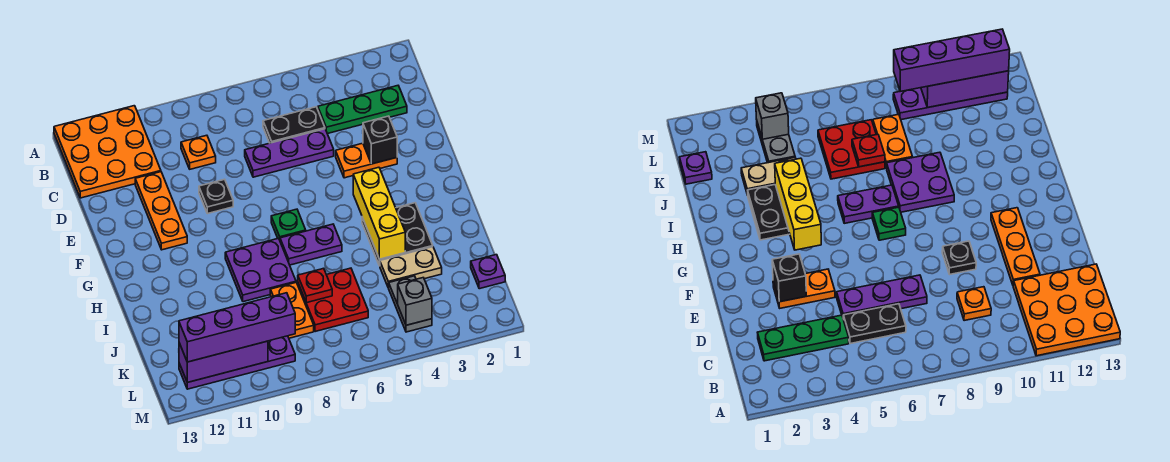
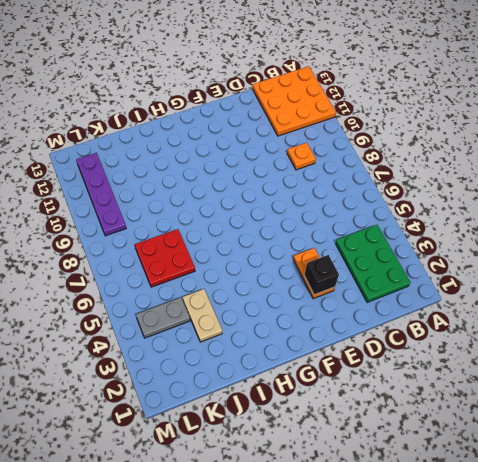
green plate B2:C4 level 1 -> green plate C2:C4 level 1
none -> black plate C5:C6 level 1
none -> purple plate D5:D7 level 1
none -> orange plate D11:F11 level 1

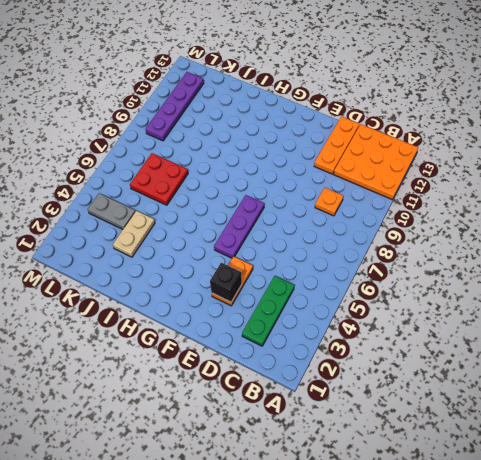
orange plate D11:D13 level 1 -> orange plate D11:F11 level 1
purple plate F5:F7 level 1 -> purple plate D5:D7 level 1
none -> black plate C5:C6 level 1
none -> black plate E9 level 1
none -> green plate G7 level 1

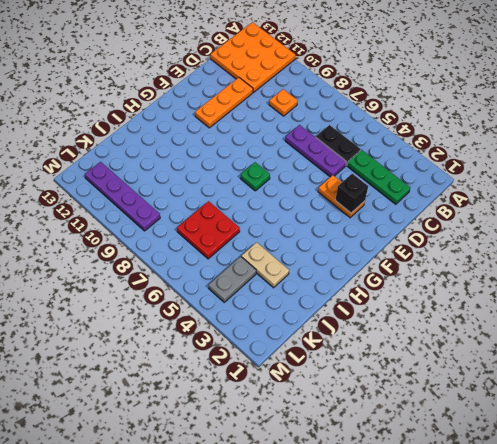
none -> black plate E9 level 1
none -> black plate H3:I4 level 1
none -> purple plate H6:H7 level 1

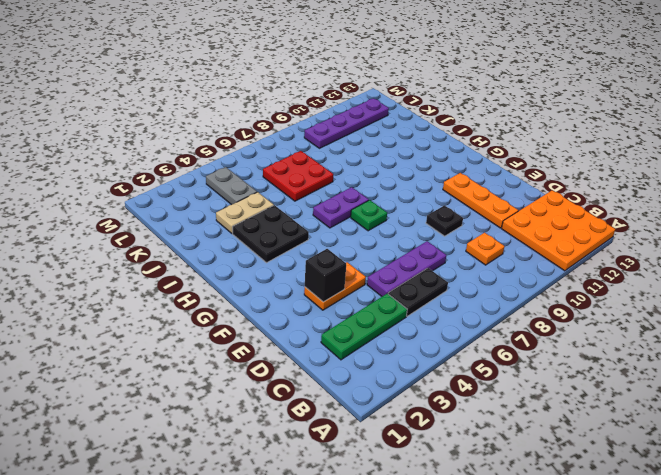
none -> purple plate H8:I9 level 1
none -> orange plate J8:K8 level 1
none -> purple plate K1 level 1

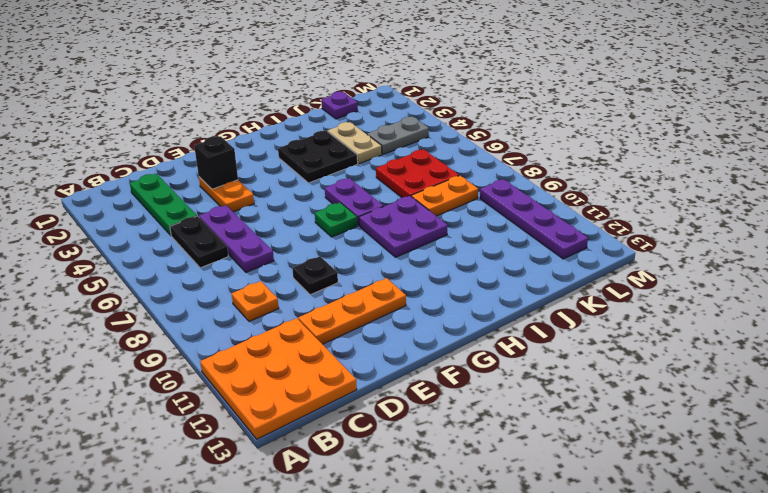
none -> yellow brick G4:I4 level 2
none -> red plate J7 level 2
none -> grey brick L4 level 2

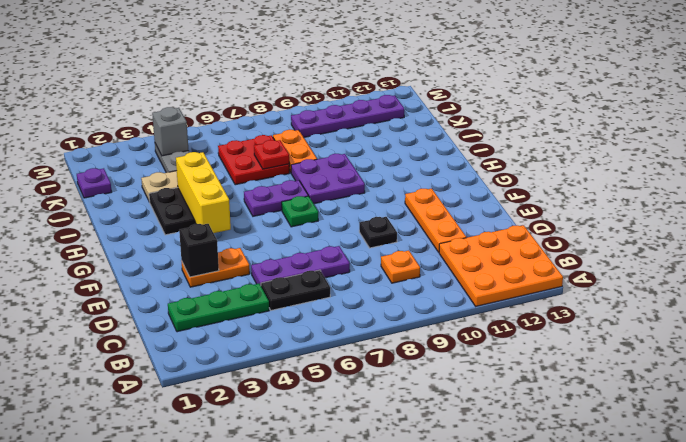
none -> purple brick L10:L12 level 2
none -> purple brick L9:L12 level 3

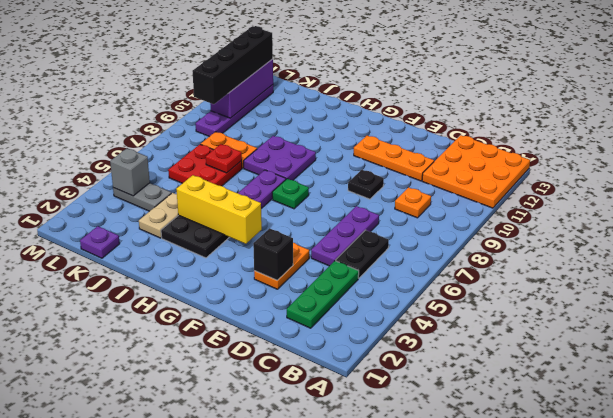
black brick L9:L12 level 3 -> purple brick L9:L12 level 3

